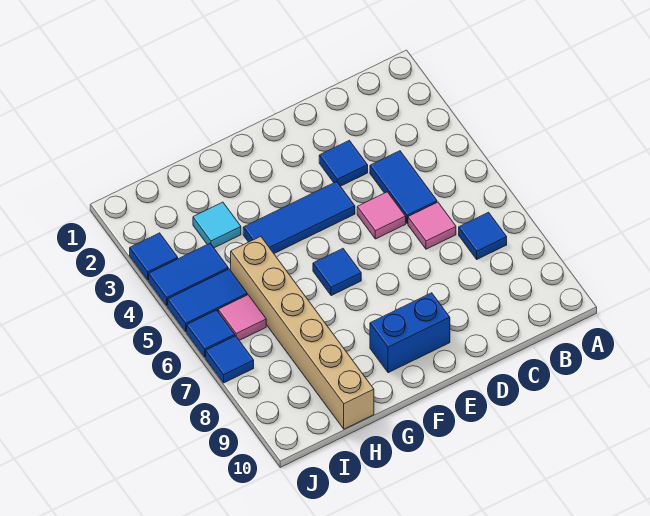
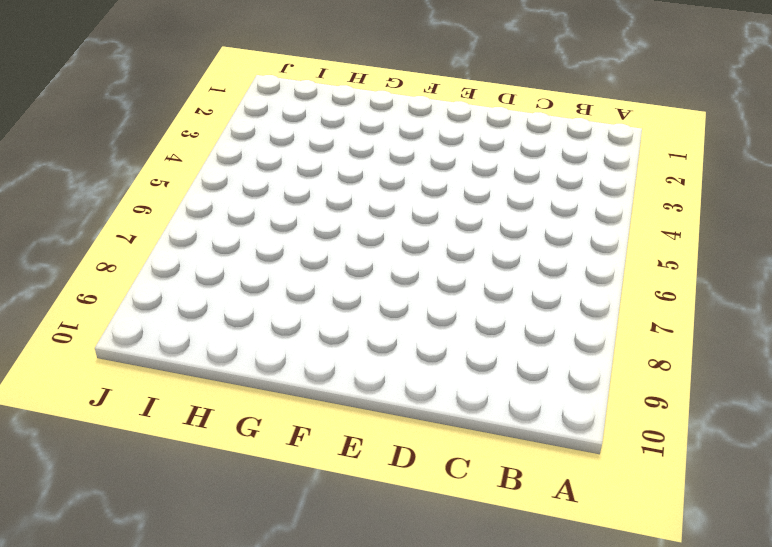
none -> blue tile B7 level 1
none -> blue tile C4:C5 level 1
none -> pink tile C6 level 1

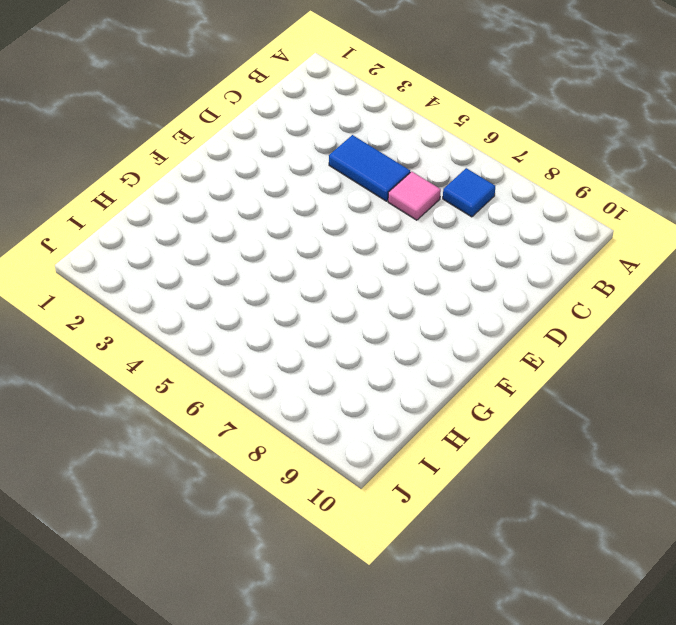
none -> blue tile D3 level 1
none -> pink tile D5 level 1
none -> blue tile E4:G4 level 1

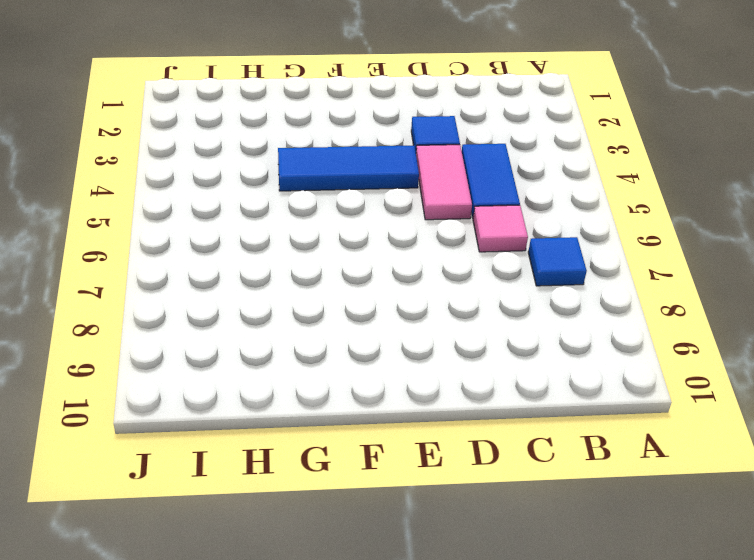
pink tile D4:D5 level 1 -> pink tile D5 level 1
none -> blue brick E9:F9 level 1
none -> blue tile F6 level 1
none -> cyan tile H3 level 1

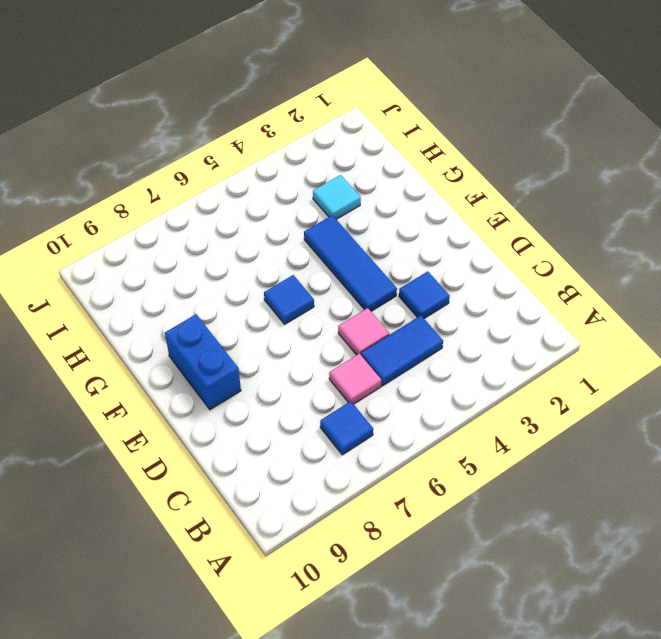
none -> tan brick H5:H10 level 1
none -> blue tile I4:J4 level 1
none -> blue tile I5:J5 level 1

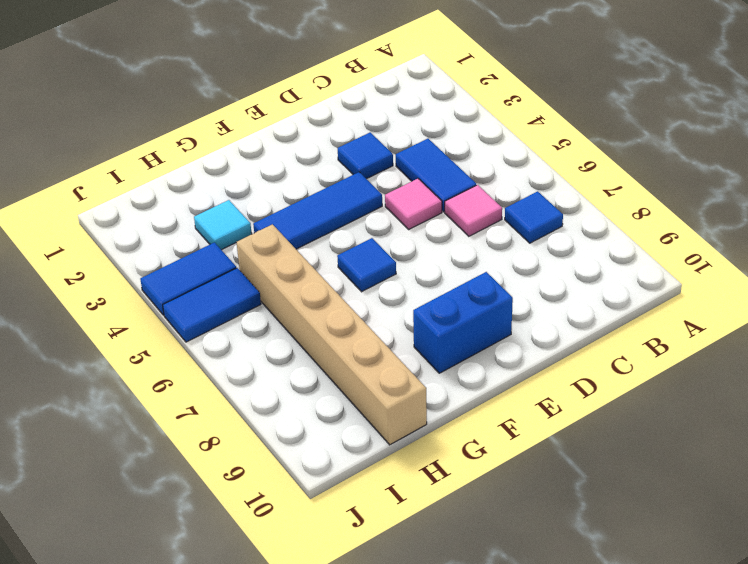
none -> pink tile I6 level 1
none -> blue tile J3 level 1
none -> blue tile J6 level 1

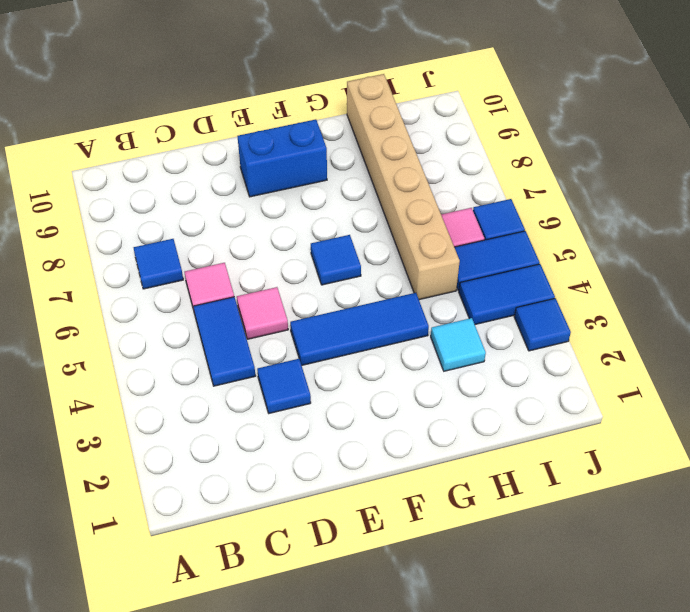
none -> blue tile J7 level 1

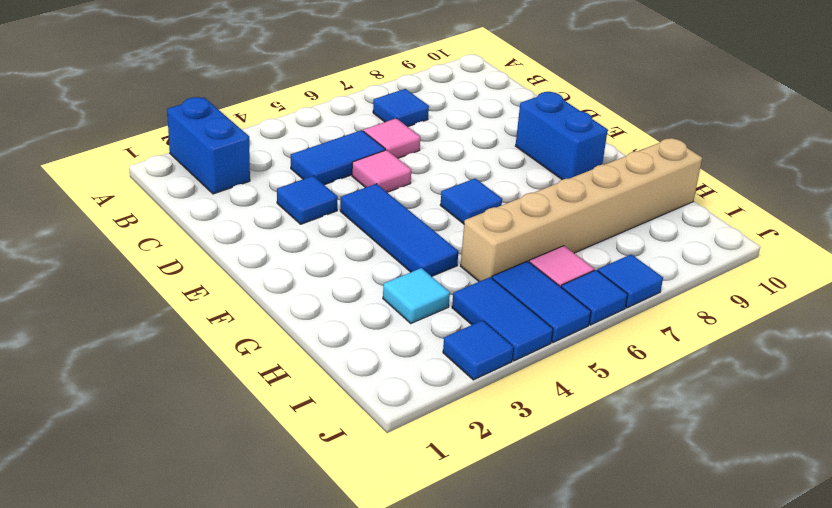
blue brick A2:B2 level 1 -> none

